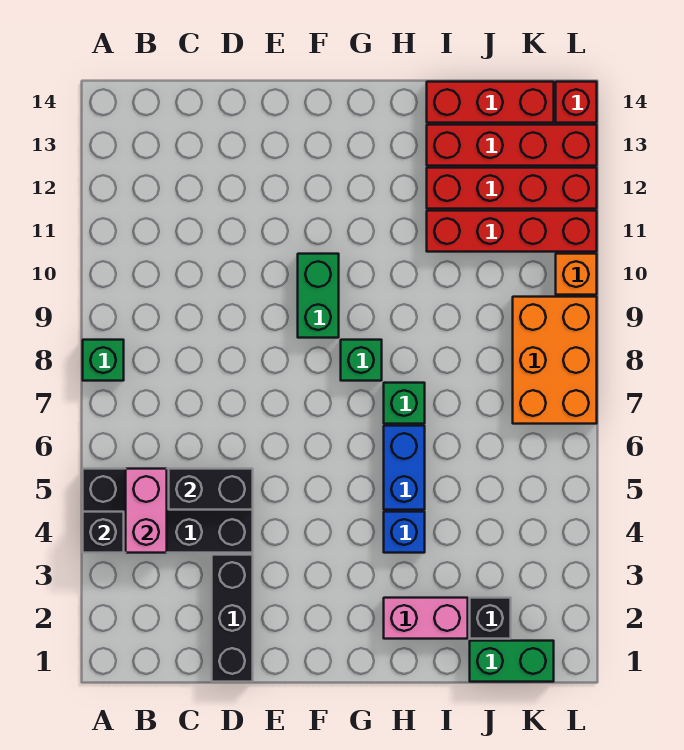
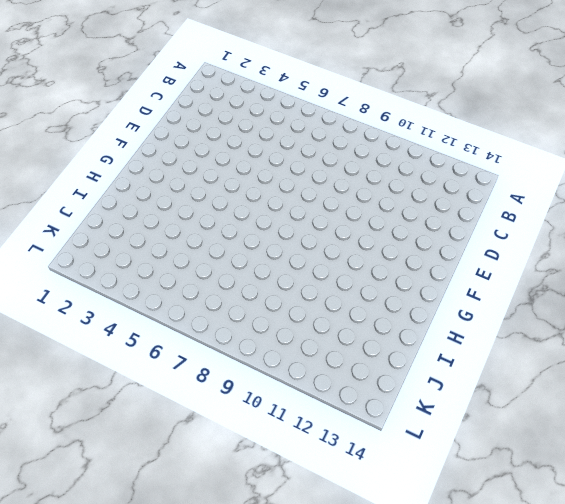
none -> black brick A4:D5 level 1
none -> green brick A8 level 1
none -> black brick D1:D3 level 1

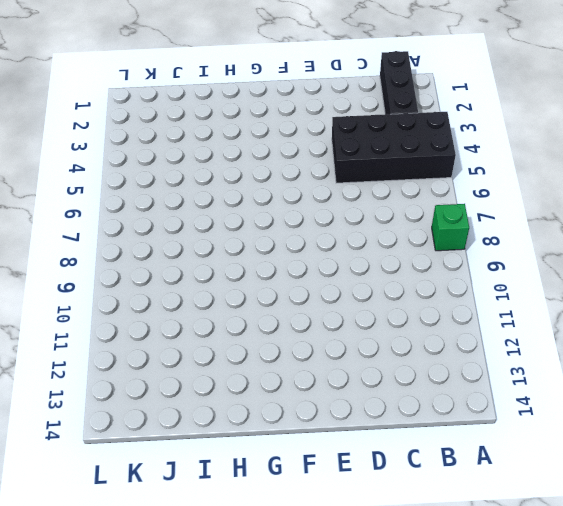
black brick B1:B3 level 1 -> black brick D1:D3 level 1
none -> green brick F9:F10 level 1
none -> green brick G8 level 1
none -> pink brick H2:I2 level 1

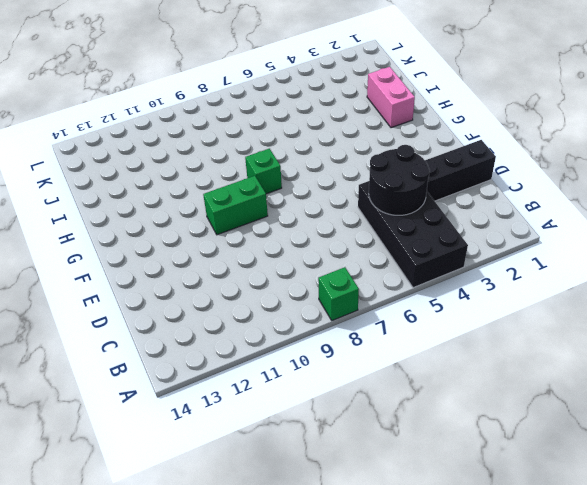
black round brick C4:D5 level 2 -> black brick C5:D5 level 2
none -> blue brick H4 level 1
none -> blue brick H5:H6 level 1
none -> green brick H7 level 1

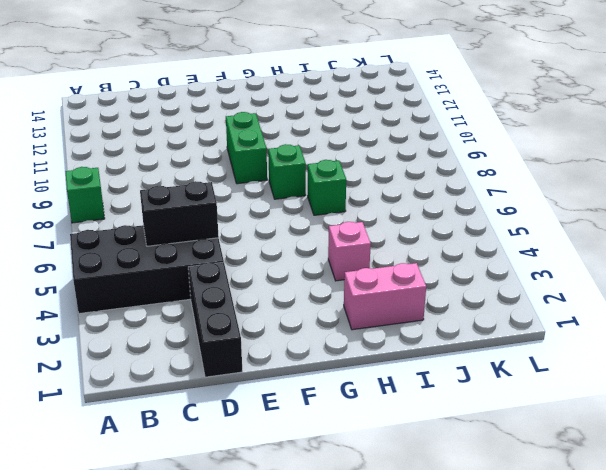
pink brick H4 level 1 -> blue brick H4 level 1
none -> blue brick H5:H6 level 1
none -> red brick I11:L11 level 1
none -> red brick I12:L12 level 1

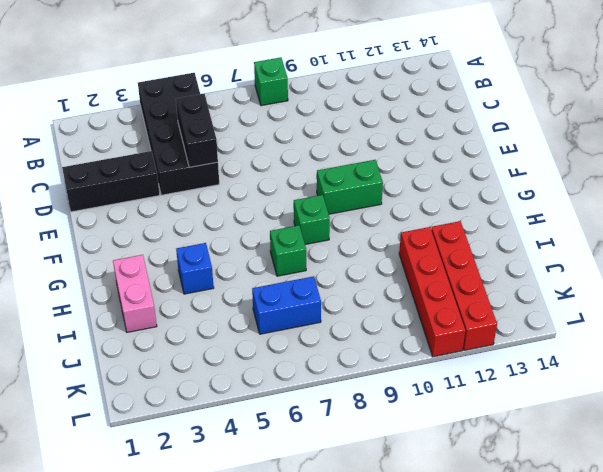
blue brick J6:J7 level 1 -> blue brick H5:H6 level 1
none -> red brick I13:L13 level 1
none -> red brick I14:K14 level 1
none -> green brick J1:K1 level 1

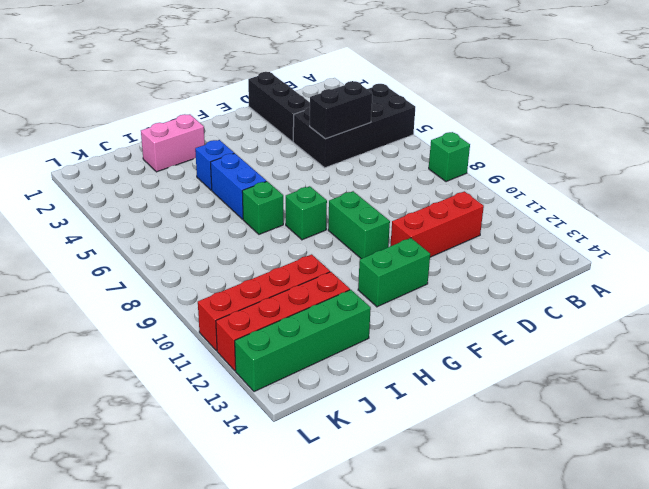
red brick C11:E11 level 1 -> red brick I14:K14 level 1
green brick F12:G12 level 1 -> green brick J1:K1 level 1
green brick I13:L13 level 1 -> red brick I13:L13 level 1
none -> black brick J2 level 1
none -> orange brick K7:L9 level 1
none -> orange brick L10 level 1

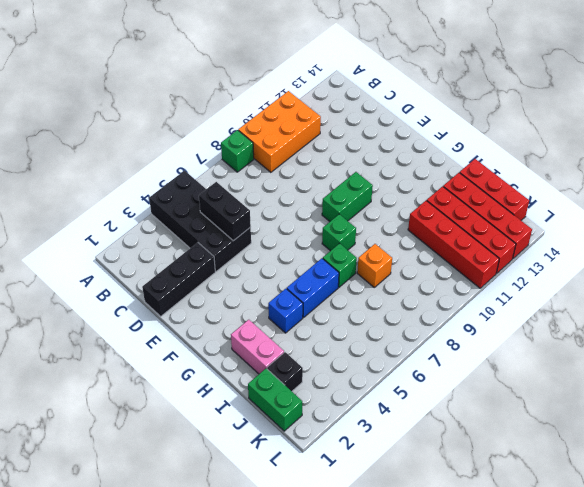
orange brick A9:B11 level 1 -> orange brick K7:L9 level 1
orange brick I8 level 1 -> orange brick L10 level 1
none -> red brick L14 level 1
none -> black brick A4 level 2
none -> pink brick B4:B5 level 2

